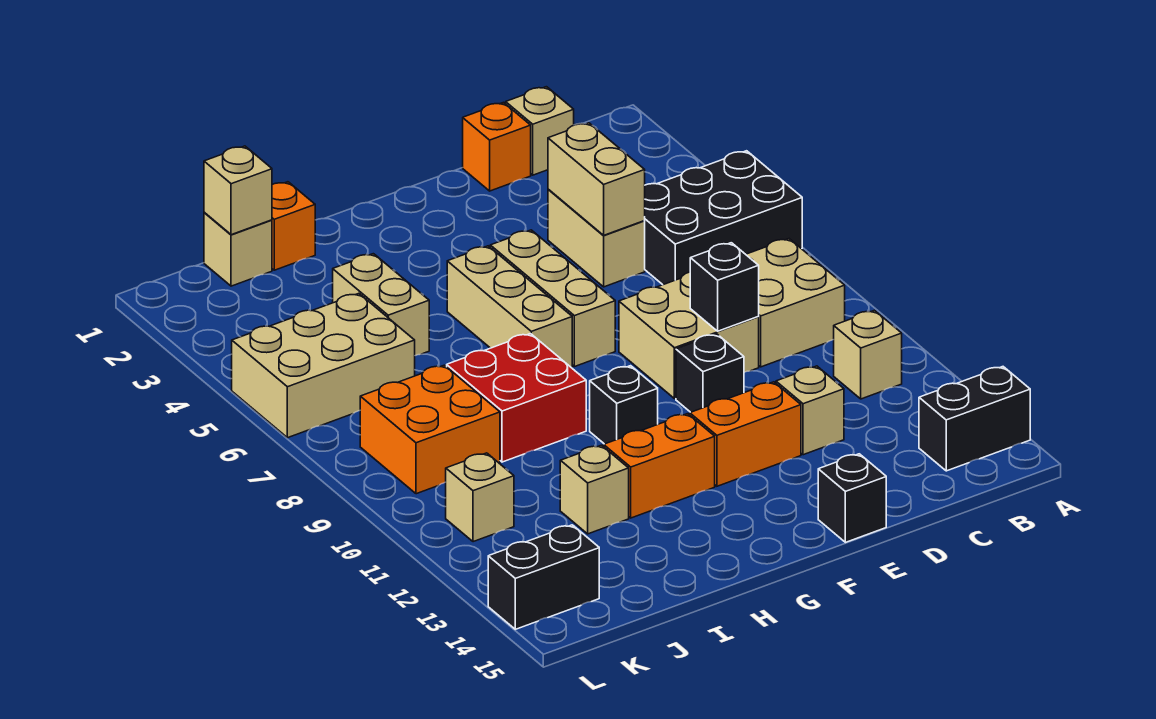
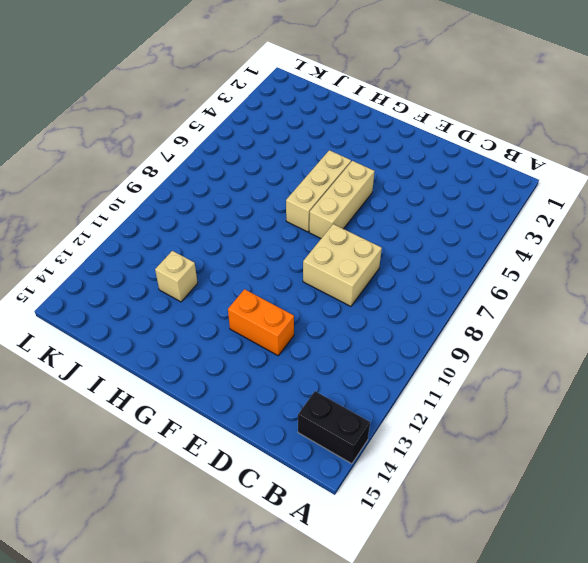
none -> black brick A5:C6 level 1
none -> tan brick B8:C9 level 1
none -> tan brick B11 level 1

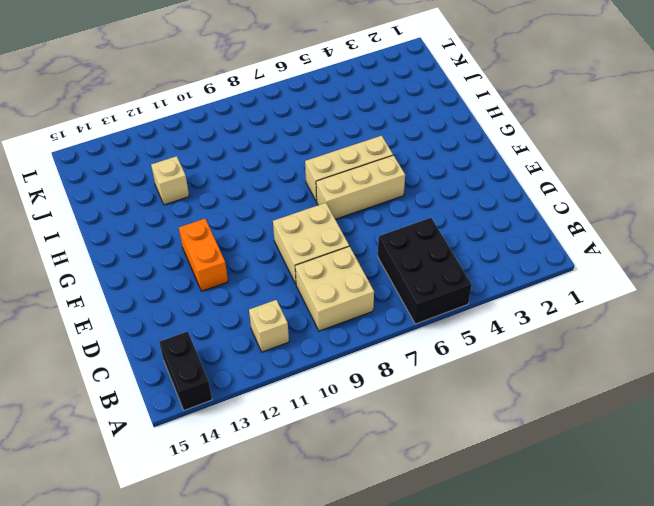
none -> tan brick C1 level 1
none -> orange brick D1 level 1
none -> tan brick D4:D5 level 1

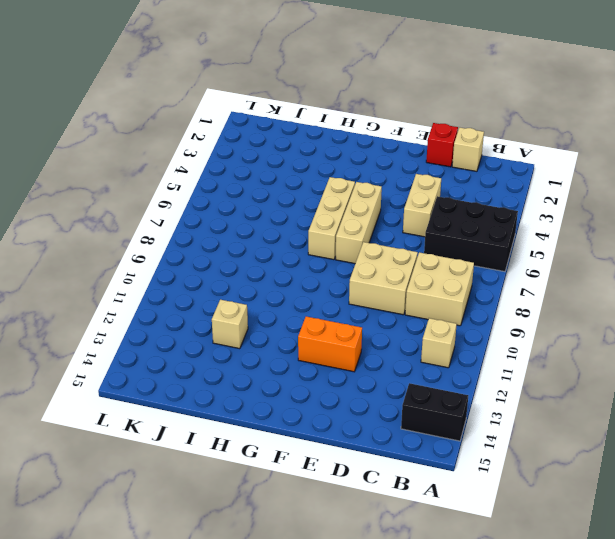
red brick D1 level 1 -> orange brick D1 level 1
none -> tan brick D12 level 1
none -> black brick E10 level 1
none -> black brick E15 level 1

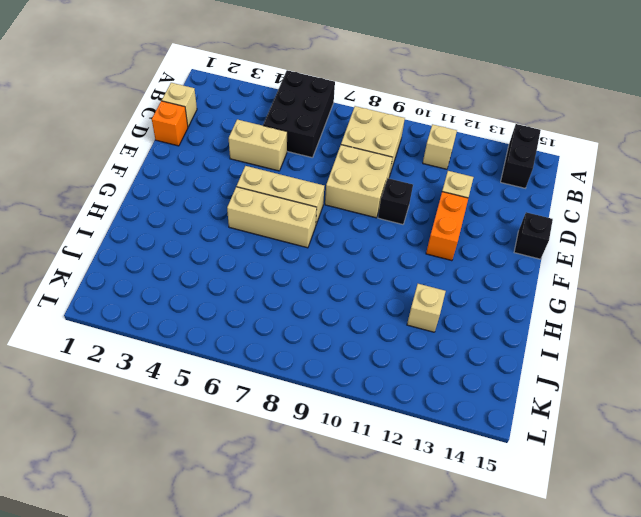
none -> black brick G10 level 1
none -> orange brick G12:H12 level 1
none -> red brick H8:I9 level 1

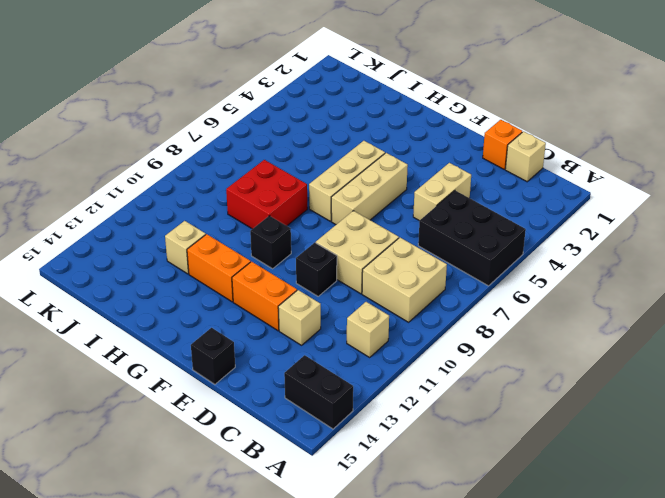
none -> orange brick I1 level 1
none -> tan brick I4:I5 level 1
none -> tan brick J1 level 1

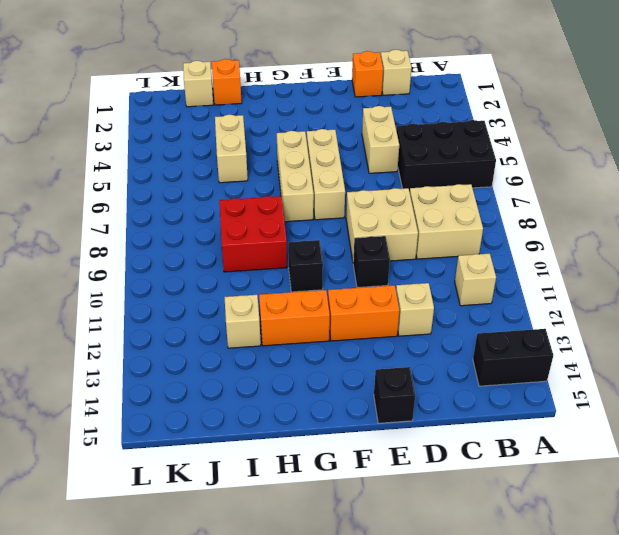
none -> tan brick J5:L6 level 1
none -> orange brick J8:K9 level 1
none -> tan brick K11 level 1

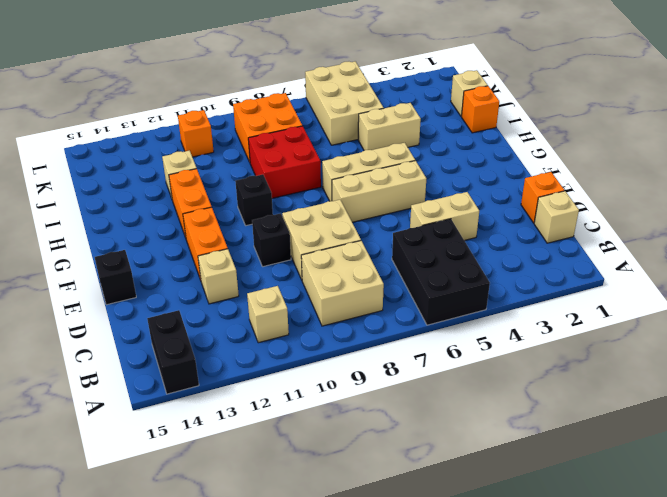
orange brick K11 level 1 -> tan brick K11 level 1
none -> black brick K14:L14 level 1
none -> tan brick D4:D5 level 2
none -> black brick D9 level 2

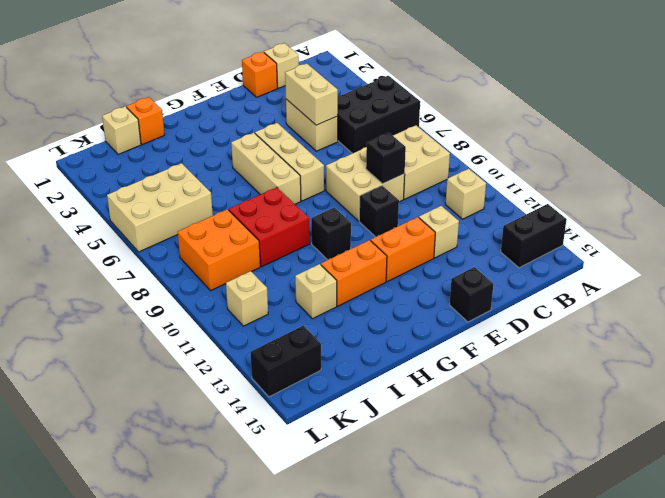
none -> tan brick I4:I5 level 1
none -> tan brick J1 level 2

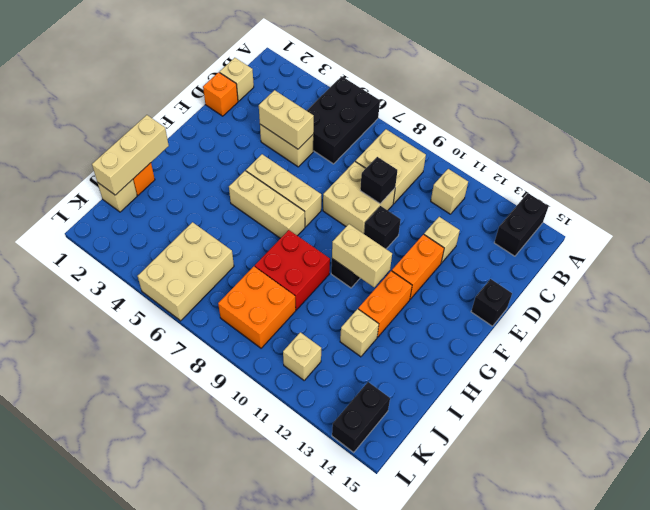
tan brick G10:G11 level 2 -> tan brick I4:I5 level 1
tan brick H1:J1 level 2 -> tan brick J1 level 2

